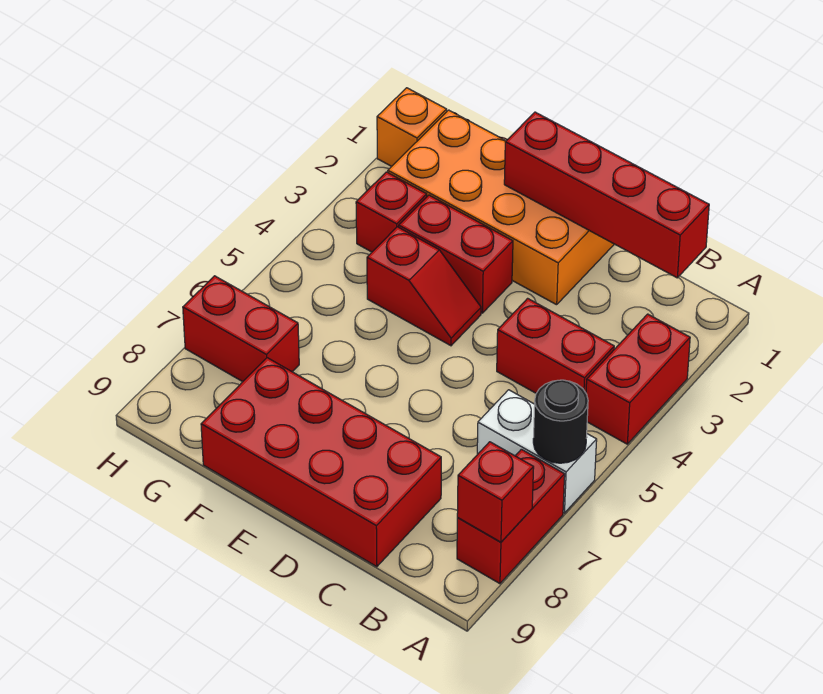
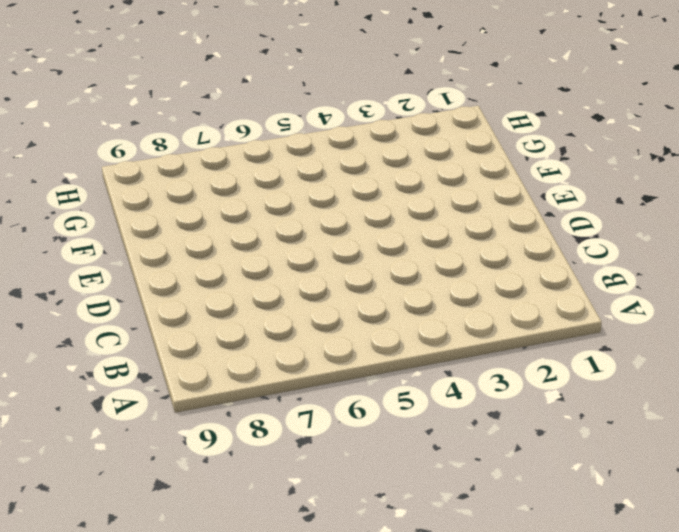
none -> red brick A3:A4 level 1
none -> white brick A6:B6 level 1
none -> red brick A7:A8 level 1

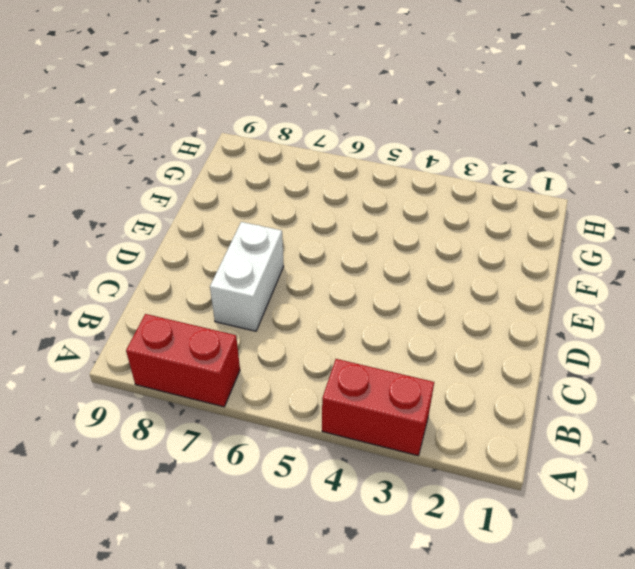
white brick C7:D7 level 1 -> white brick A6:B6 level 1
none -> red brick B4:C4 level 1
none -> red brick C8:F9 level 1
none -> orange brick D1:G2 level 1

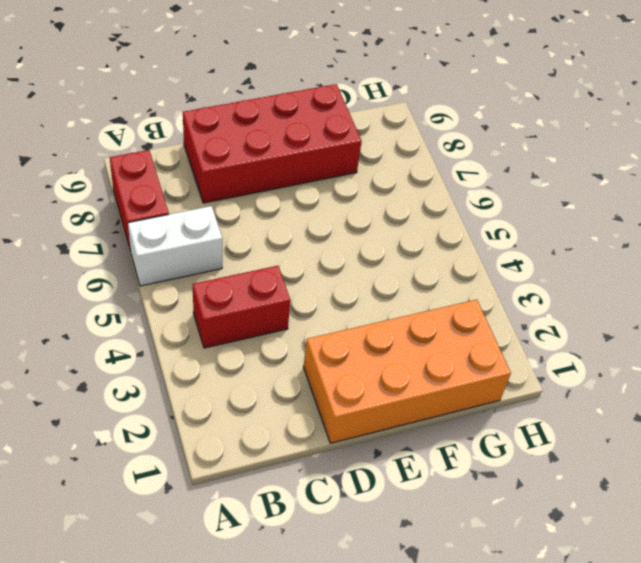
none -> red brick A3:A4 level 1
none -> red brick E3:F3 level 1
none -> red slope E4:F4 level 1 top F

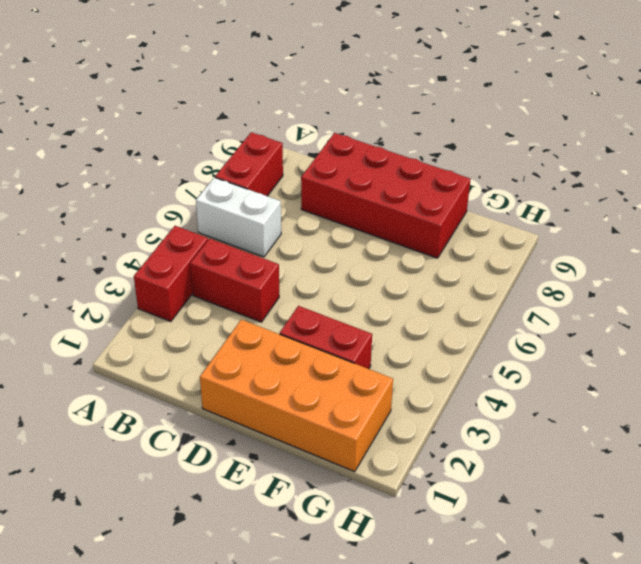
none -> red slope E4:F4 level 1 top F
none -> red brick G3 level 1
none -> red brick G7:H7 level 1

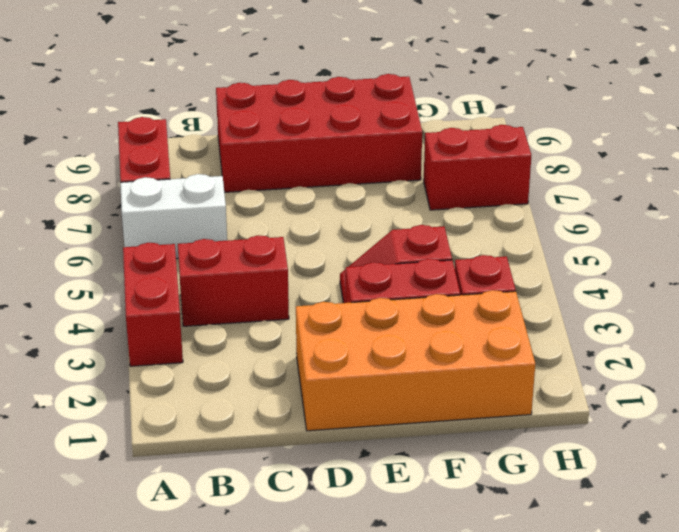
none -> orange brick H1 level 1
none -> black round brick A6 level 2
none -> red brick A8 level 2

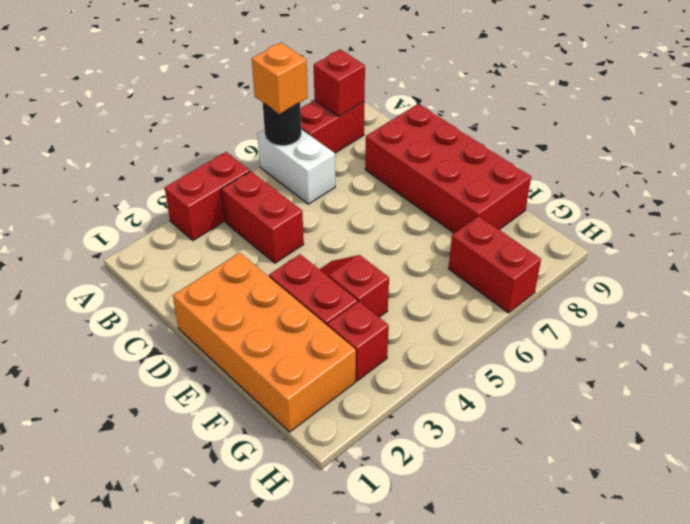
orange brick A6 level 3 -> orange brick H1 level 1
none -> red brick B1:E1 level 2

